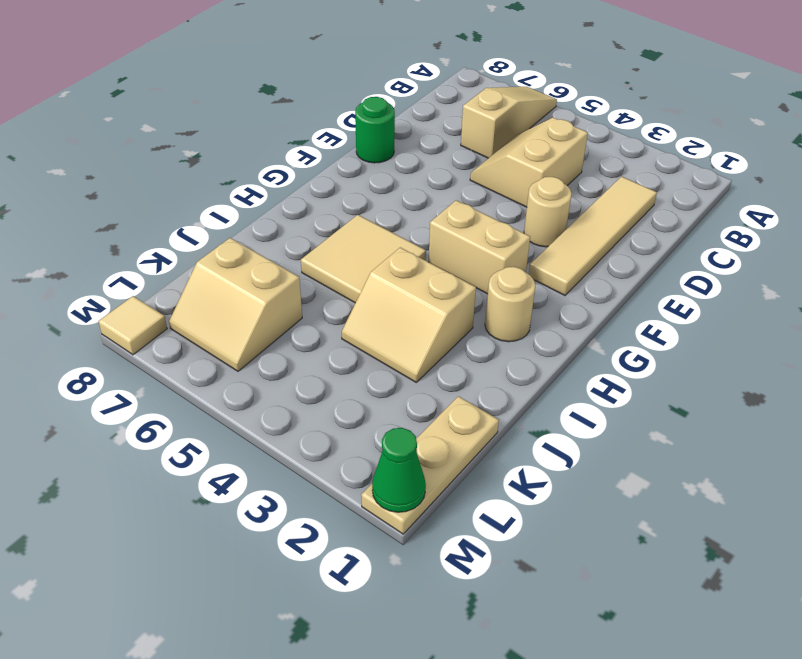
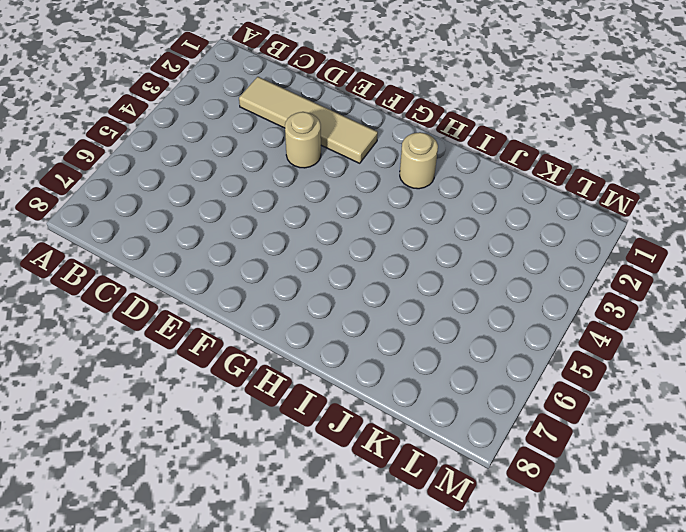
none -> tan slope A6:C6 level 1 top C
none -> tan slope C4:D5 level 1 top 4
none -> green round brick E8 level 1

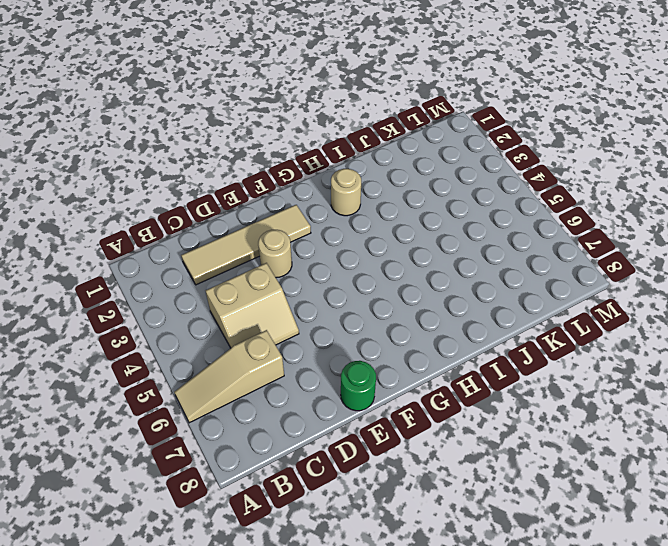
none -> tan brick G3:G4 level 1
none -> tan tile H5:I6 level 1
none -> tan slope I3:J4 level 1 top I

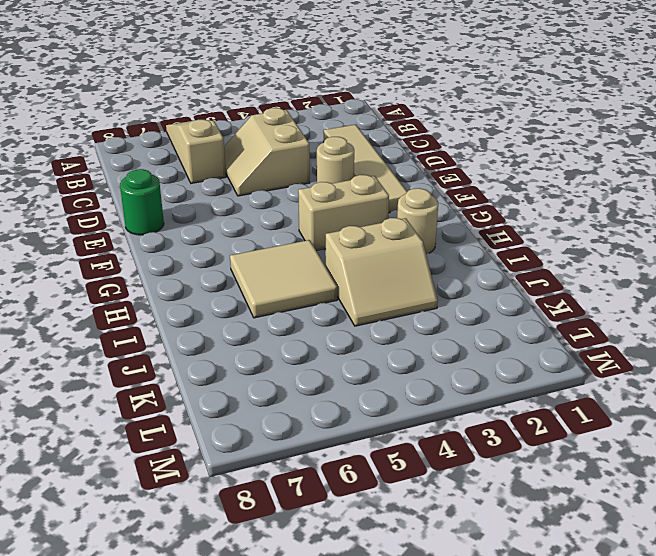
none -> tan plate K1:M1 level 1
none -> tan slope K6:L7 level 1 top K
none -> tan tile M8 level 1

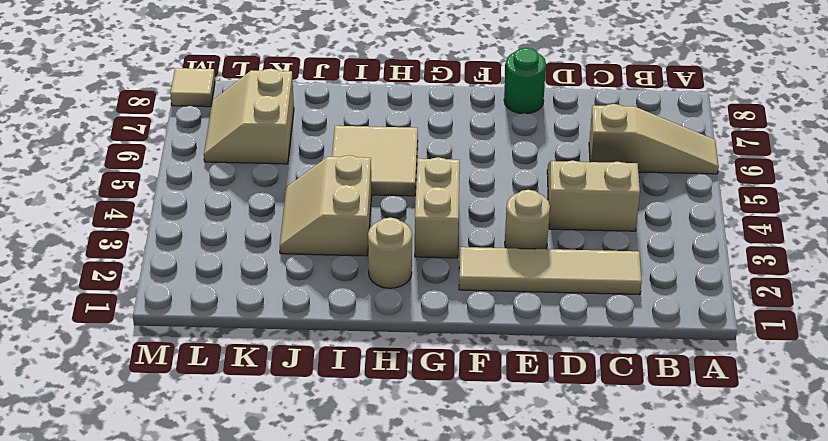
none -> tan plate K1:M1 level 1
none -> green cone M1 level 2

